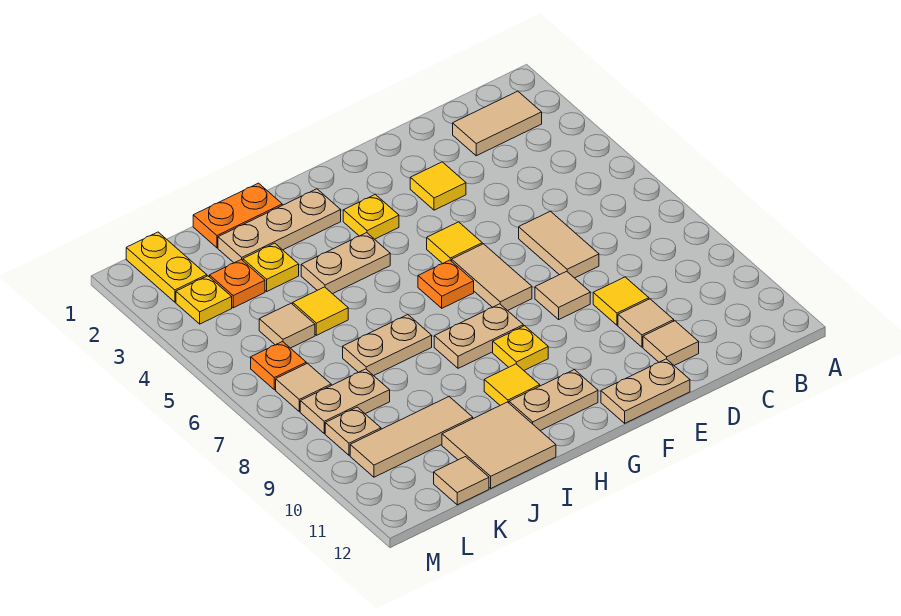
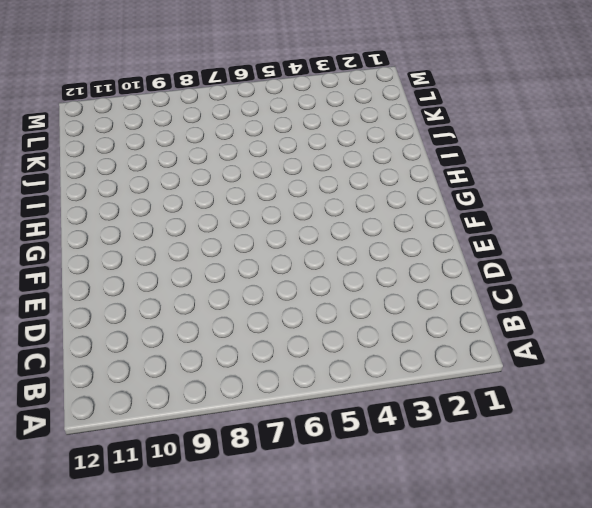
none -> tan tile B2:C2 level 1
none -> tan tile D6:D7 level 1
none -> yellow tile D9 level 1
none -> tan tile D10 level 1

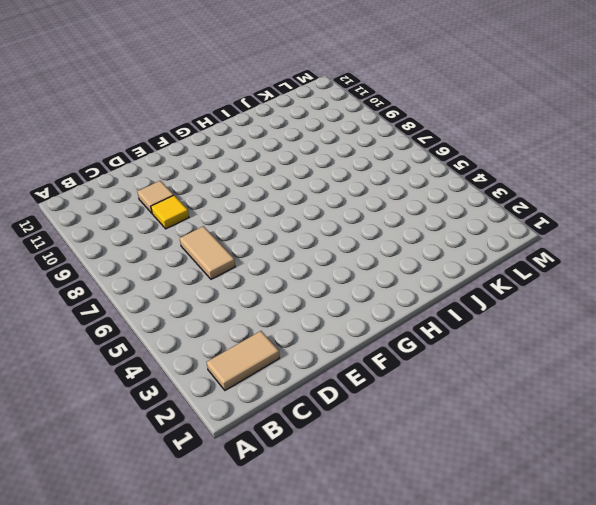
none -> tan tile D11 level 1
none -> yellow tile E3 level 1
none -> tan tile E8 level 1
none -> tan plate E12:F12 level 1

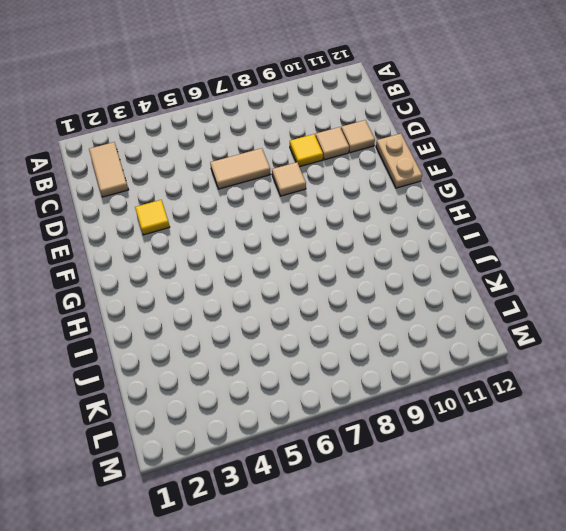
none -> yellow tile F5 level 1
none -> tan tile F6:F7 level 1
none -> yellow plate G3 level 1
none -> orange plate G6 level 1

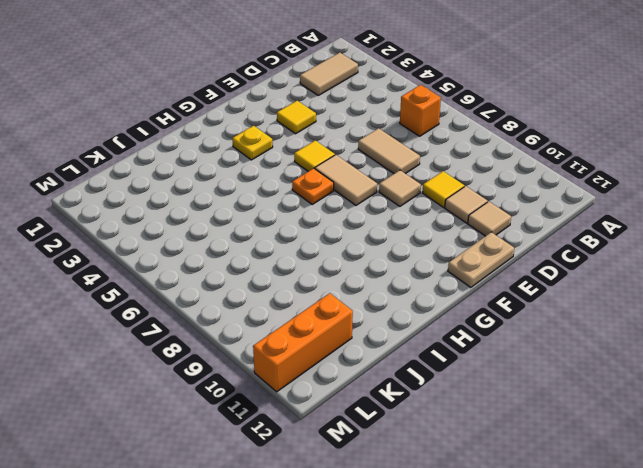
orange brick B6 level 1 -> none
orange brick K11:M11 level 1 -> none
none -> tan plate G8:H8 level 1
none -> yellow plate G9 level 1
none -> tan plate G11:H11 level 1
none -> tan plate H2:J2 level 1

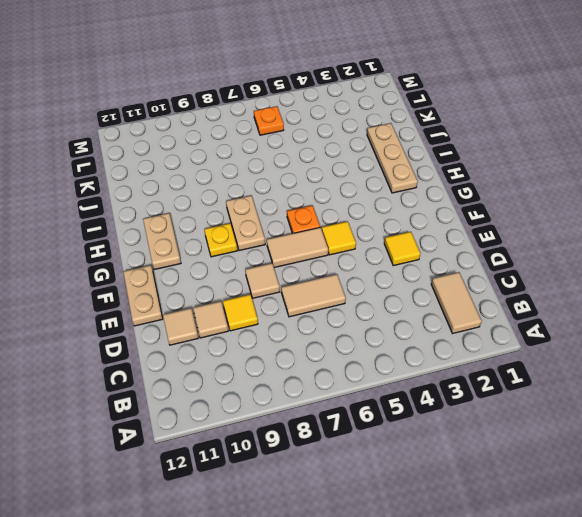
none -> yellow plate G3 level 1
none -> tan plate H4:I4 level 1
none -> yellow tile H10 level 1
none -> orange plate I1:J1 level 1

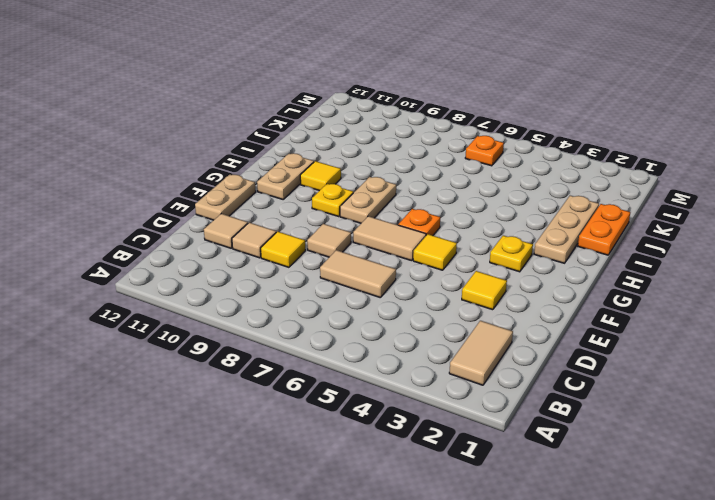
none -> tan plate H4:I4 level 1
none -> tan plate I7:J7 level 1
none -> tan tile I11:J12 level 1
none -> yellow plate J3 level 1

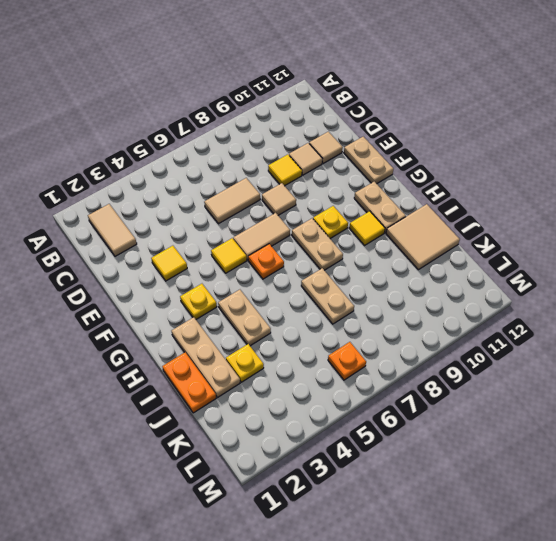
none -> yellow tile J5 level 1
none -> tan tile J10:L10 level 1
none -> orange plate K3 level 1
none -> tan tile K5 level 1

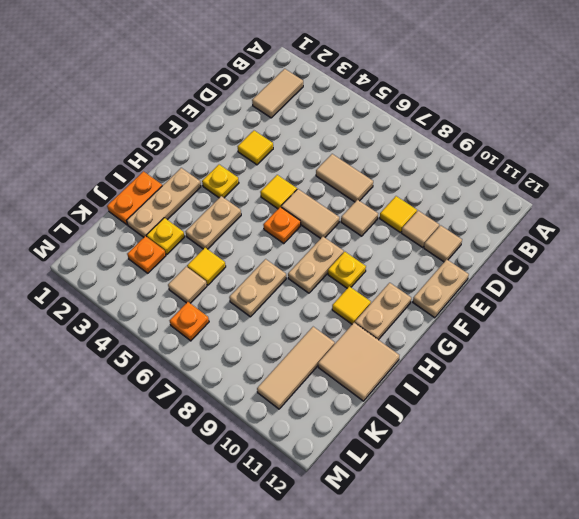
none -> tan plate K8:L8 level 1
none -> tan tile K12 level 1
none -> yellow plate L1:L2 level 1
none -> yellow plate L3 level 1

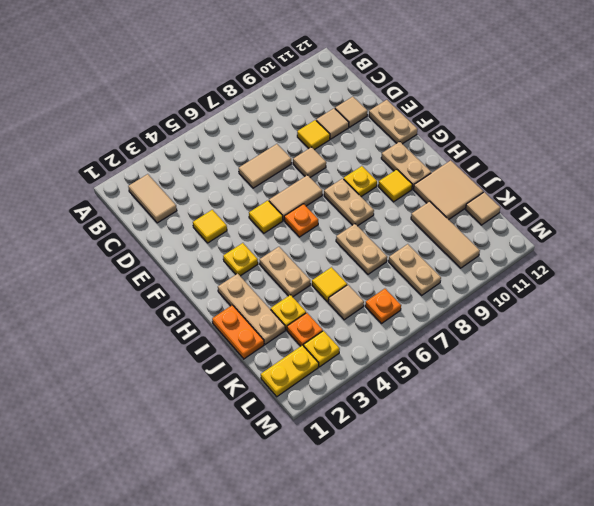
none -> tan tile L7 level 1
none -> tan plate L9 level 1

